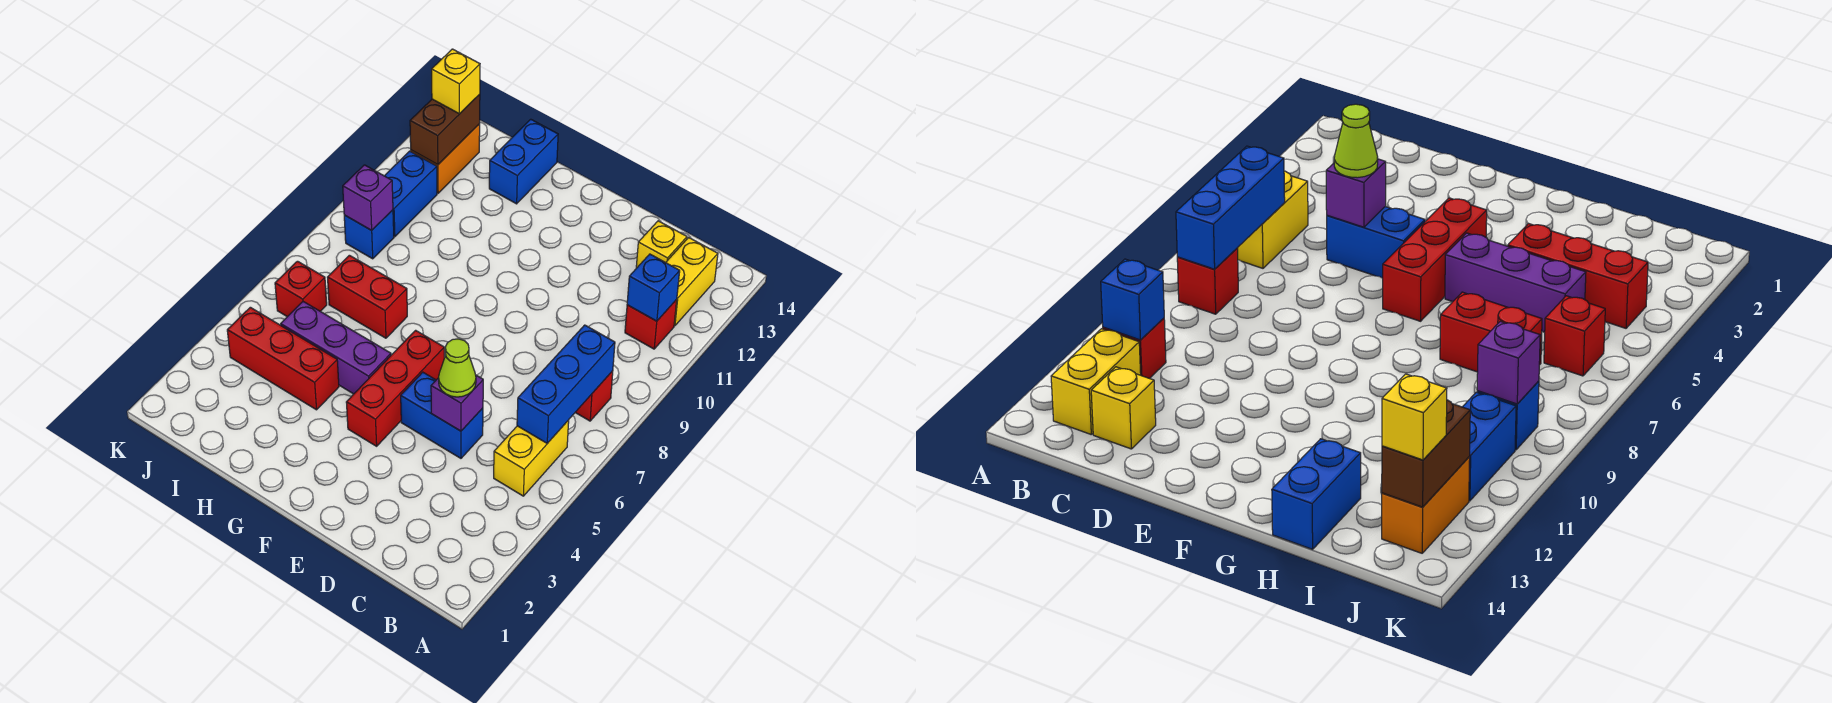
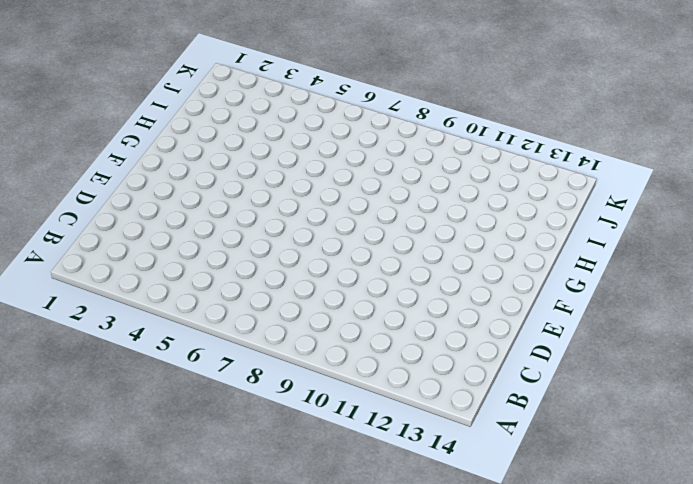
none -> yellow brick B5:B6 level 1
none -> red brick B8 level 1
none -> red brick B11 level 1

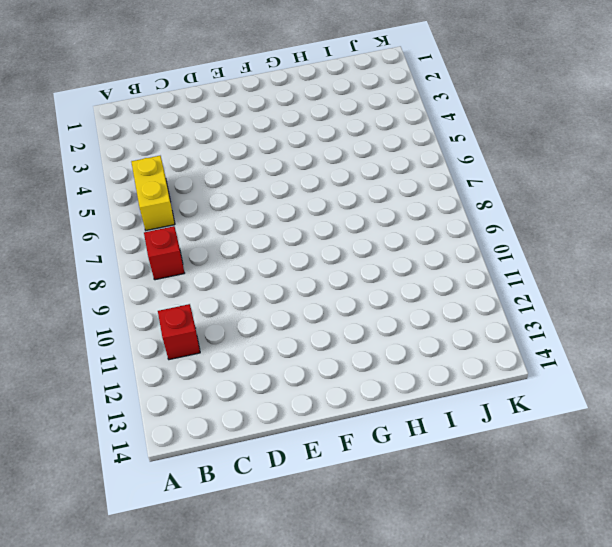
none -> yellow brick B12:B13 level 1
none -> yellow brick C13 level 1
none -> blue brick D5:E5 level 1

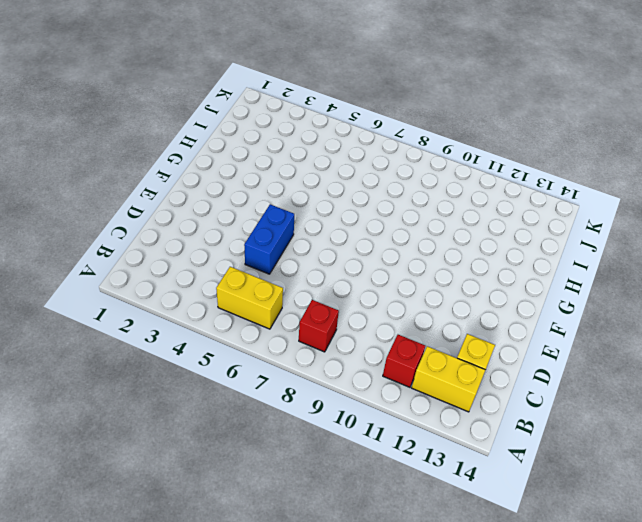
none -> red brick F4:F6 level 1
none -> purple brick G5:I5 level 1
none -> red brick H4:J4 level 1

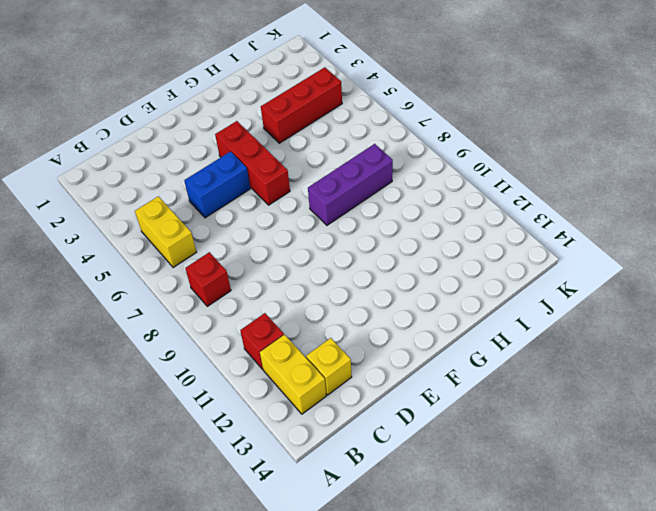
purple brick G8:I8 level 1 -> purple brick G5:I5 level 1
none -> red brick H7:I7 level 1
none -> blue brick H13:H14 level 1
none -> red brick J6 level 1

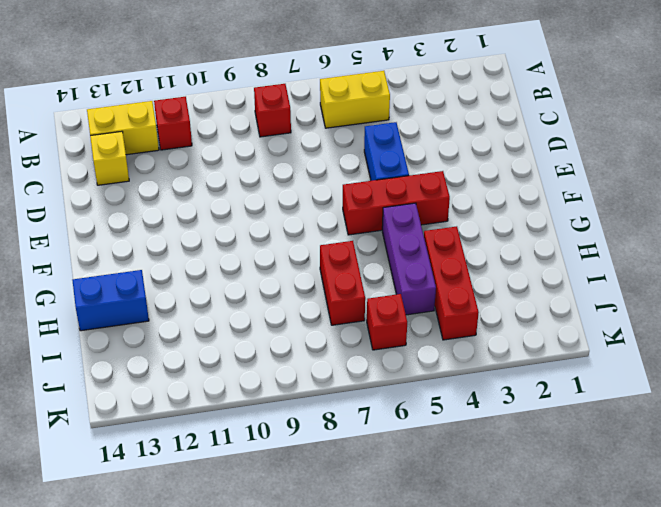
none -> blue brick J9 level 1
none -> blue brick J10:J11 level 1
none -> orange brick J12:J13 level 1

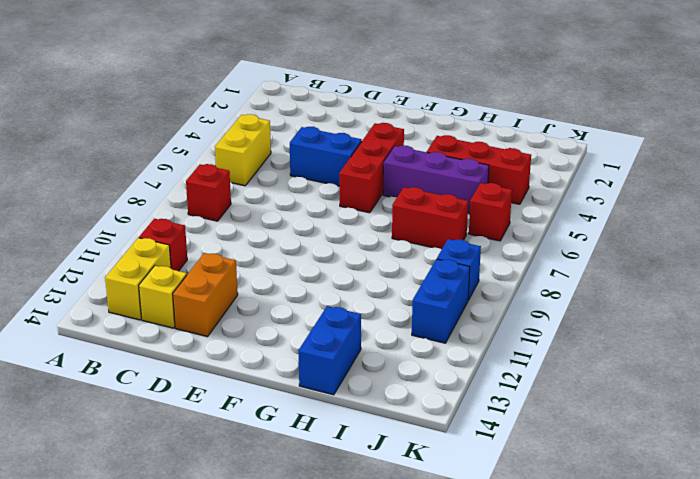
orange brick D12:D13 level 1 -> orange brick J12:J13 level 1
none -> blue brick B6:B8 level 2
none -> blue brick B11 level 2
none -> purple brick D5 level 2

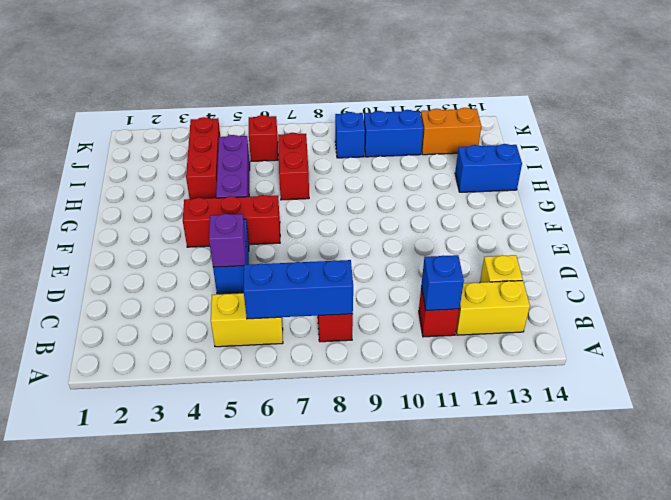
none -> purple brick J9 level 2
none -> brown brick J12:J13 level 2
none -> lime cone D5 level 3

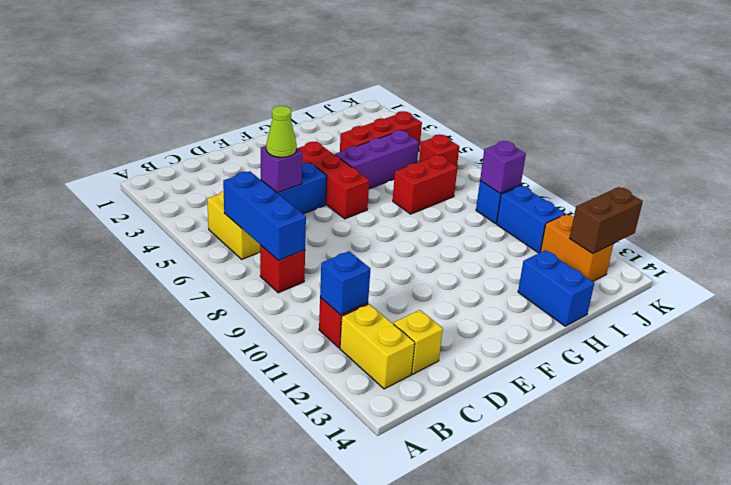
brown brick J13:K13 level 2 -> brown brick J12:J13 level 2
none -> yellow brick J13 level 3

